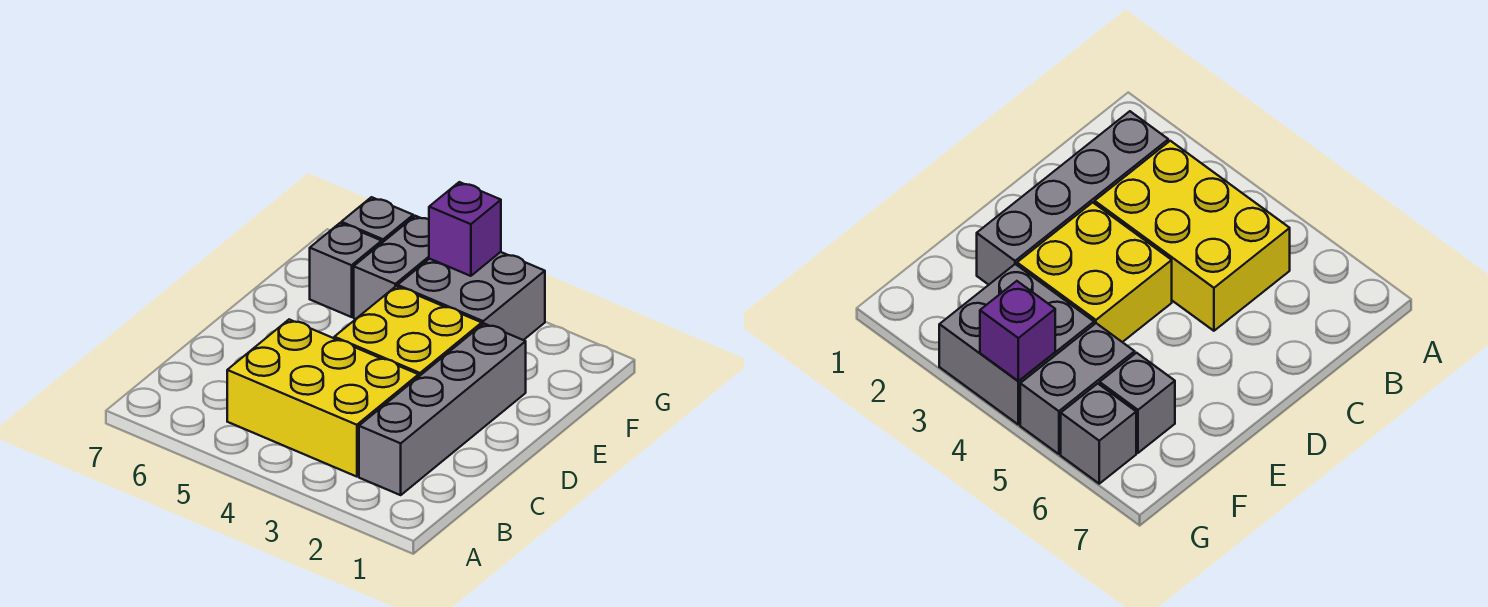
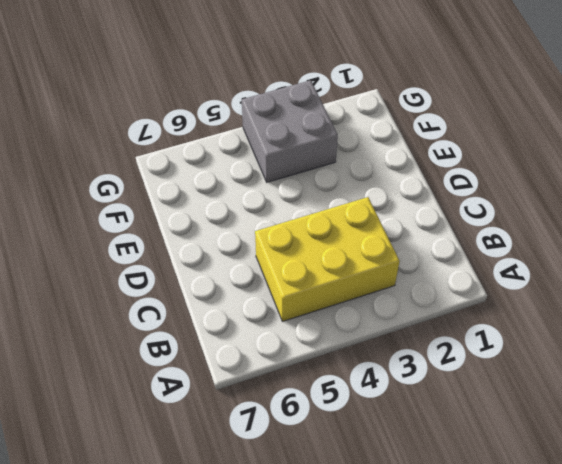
none -> grey brick B2:E2 level 1
none -> yellow brick D3:E4 level 1

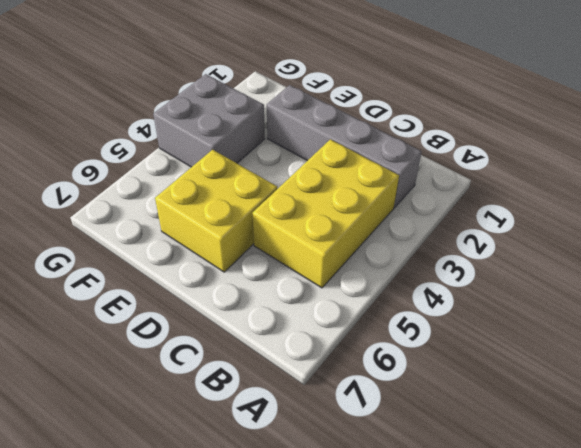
yellow brick D5:E6 level 1 -> yellow brick D3:E4 level 1
none -> grey brick F5:G5 level 1
none -> grey brick F6 level 1

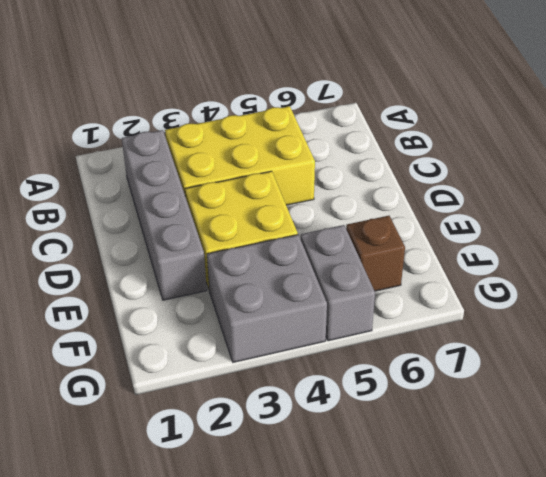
brown brick F6 level 1 -> grey brick F6 level 1
none -> grey brick G6 level 1
none -> purple brick G4 level 2

